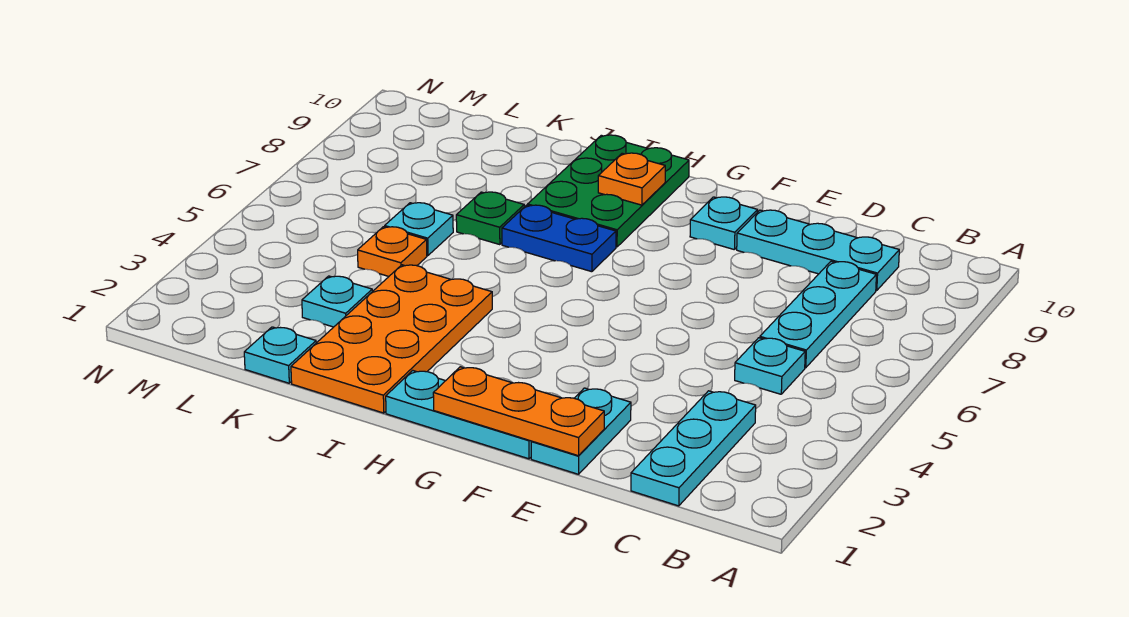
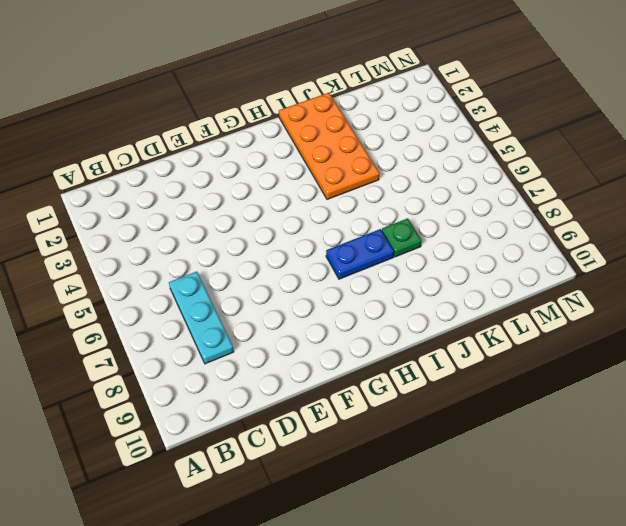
none -> cyan plate C1:C3 level 1
none -> cyan plate C5 level 1
none -> cyan plate C9:E9 level 1

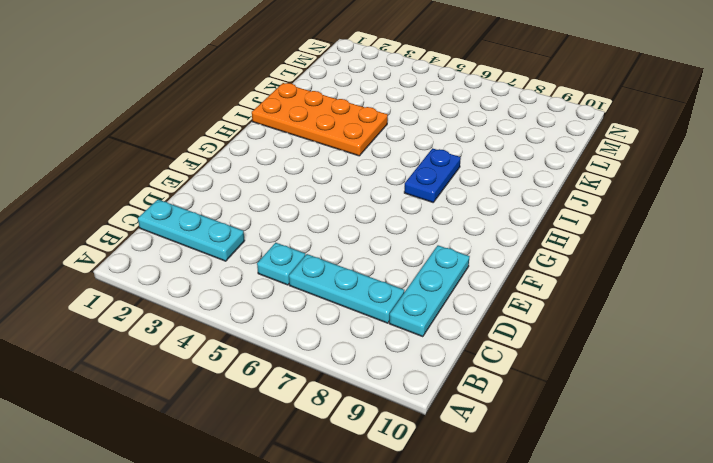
none -> cyan plate E1:E2 level 1
none -> cyan plate F1:H1 level 1
none -> cyan plate F9 level 1

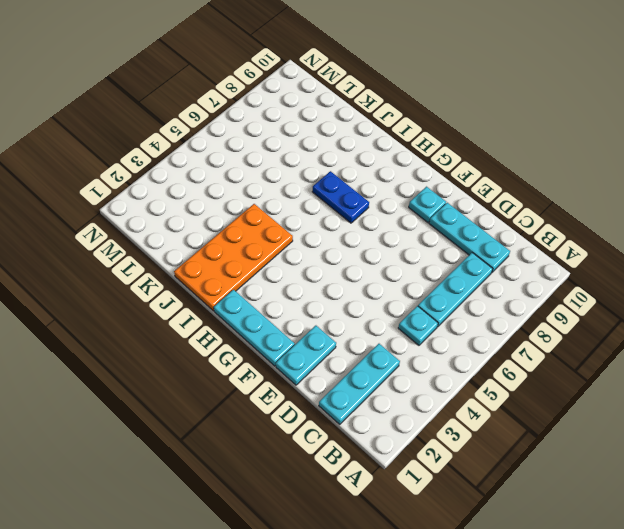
none -> green plate H8:I10 level 1
none -> green plate J7 level 1
none -> cyan plate K1 level 1

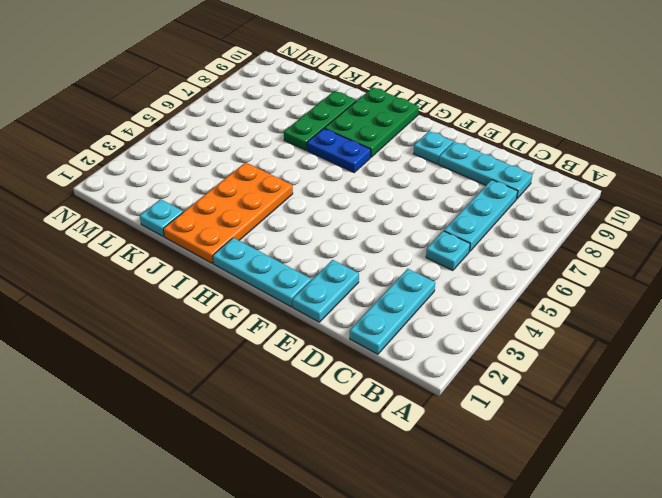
green plate J7:J9 level 1 -> green plate J7 level 1
none -> cyan plate K3 level 1
none -> orange plate K5 level 1
none -> cyan plate K6 level 1

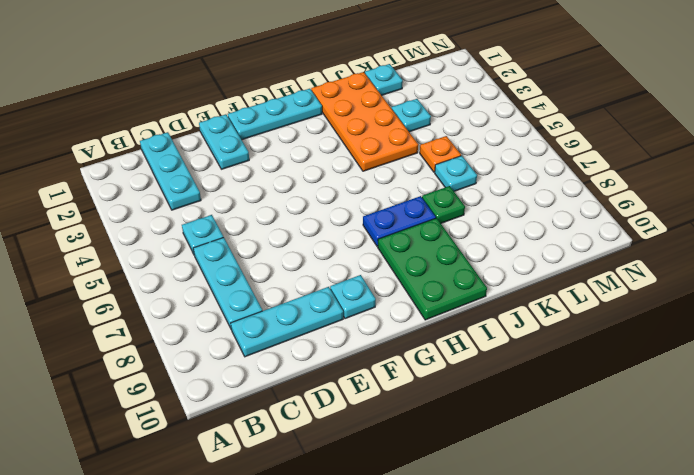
none -> orange plate E1:G1 level 2
none -> orange plate H9 level 2

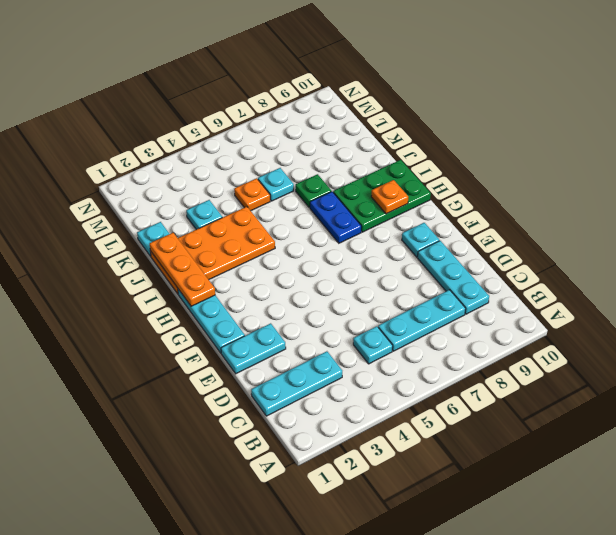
orange plate H1:J1 level 2 -> orange plate E1:G1 level 2

